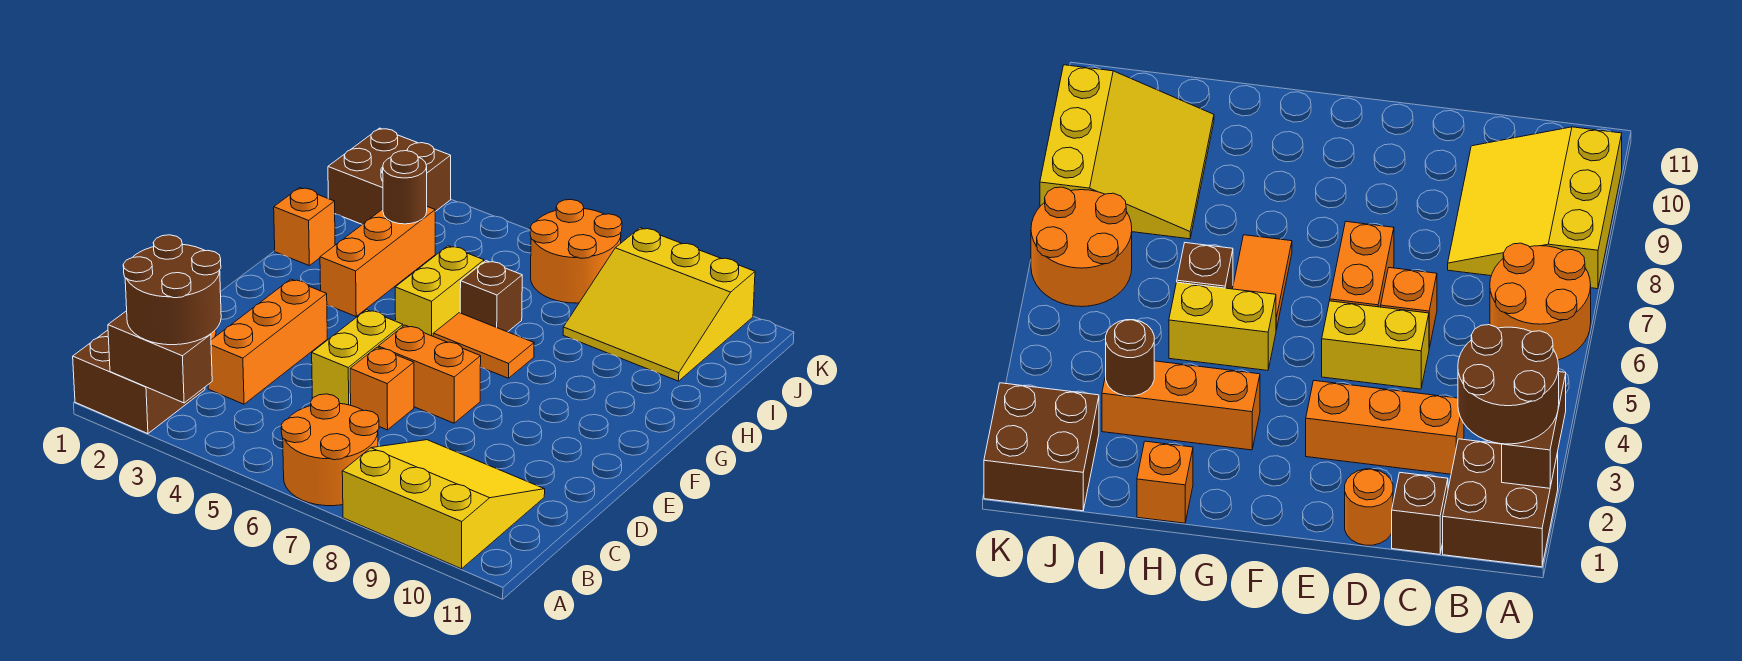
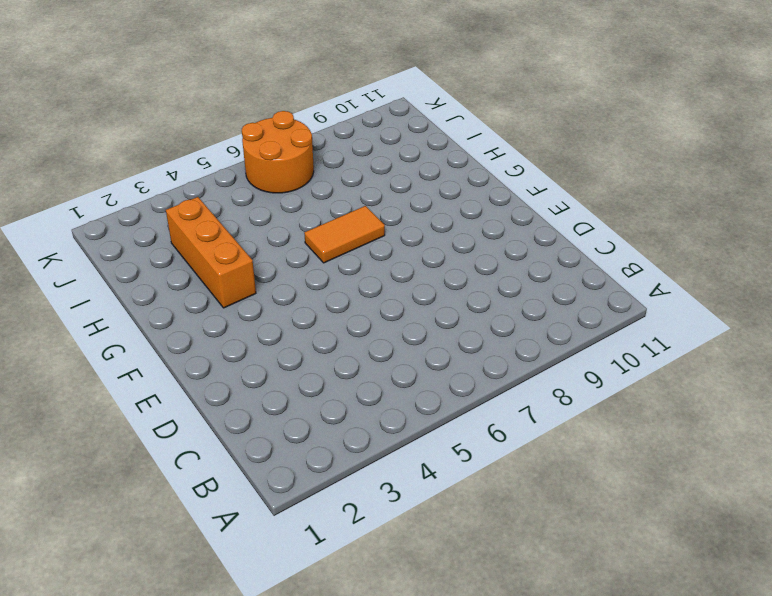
none -> brown brick A1:B2 level 1
none -> orange round brick A6:B7 level 1
none -> yellow slope A8:C10 level 1 top A

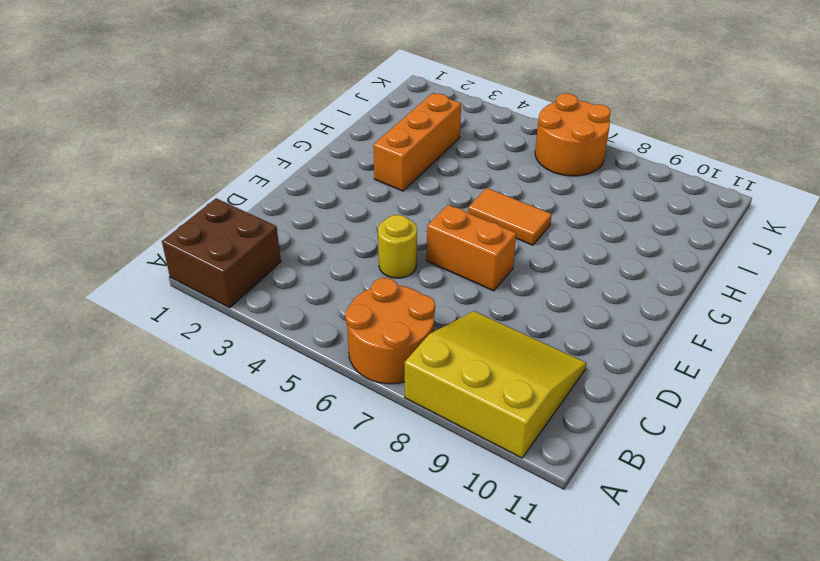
yellow round brick D5 level 1 -> yellow brick D5:E5 level 1
none -> brown brick C1 level 1
none -> orange brick C3:E3 level 1
none -> orange round brick D1 level 1

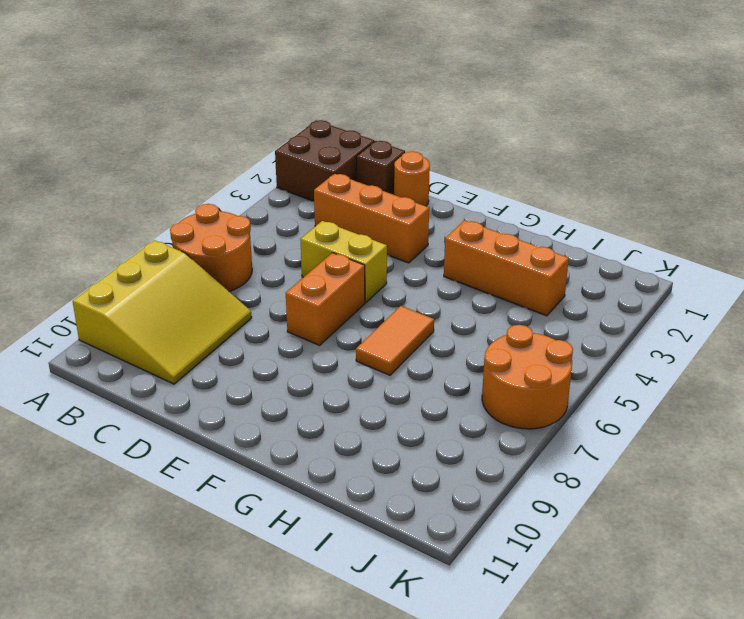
none -> orange brick D6 level 1
none -> yellow brick G5:H5 level 1
none -> orange brick H1 level 1

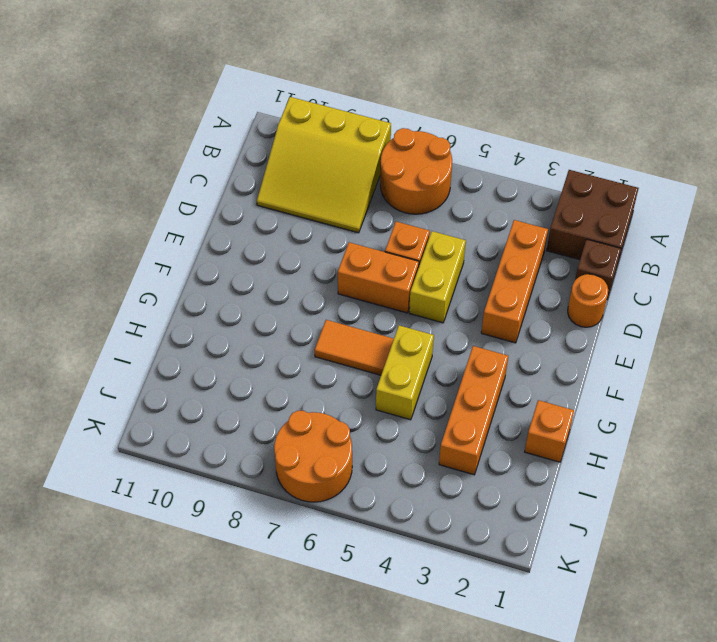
none -> brown brick H6 level 1
none -> yellow slope I8:K10 level 1 top K
none -> brown brick J1:K2 level 1

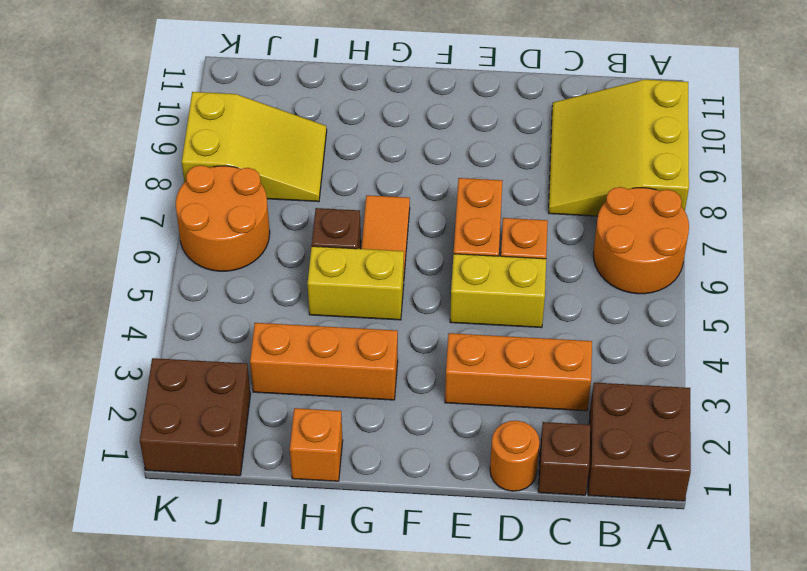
yellow slope I8:K9 level 1 top K -> yellow slope I8:K10 level 1 top K
none -> brown brick A2:A3 level 2
none -> brown round brick I3 level 2
none -> brown round brick A2:B3 level 3

